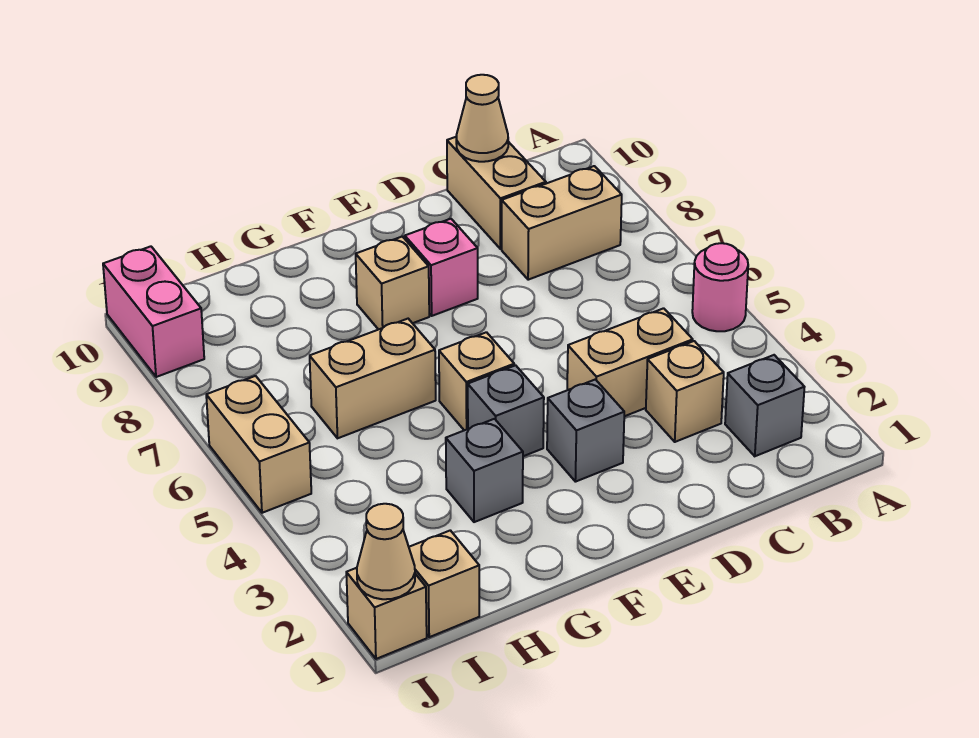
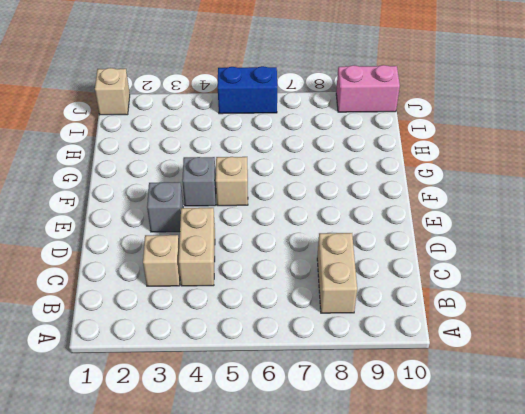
blue brick J5:J6 level 1 -> tan brick J5:J6 level 1
none -> pink round brick A5 level 1
none -> grey brick B2 level 1
none -> tan brick C9:C10 level 1

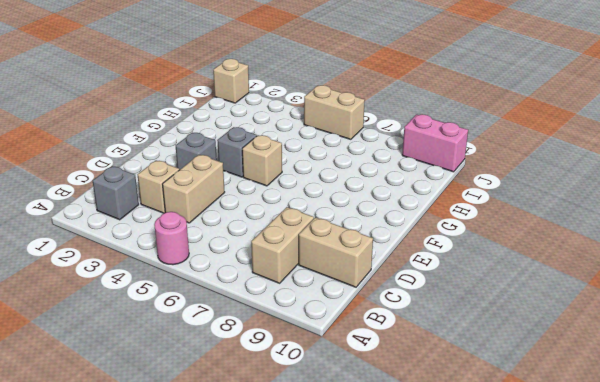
none -> pink brick E8 level 1
none -> tan brick F8 level 1
none -> grey brick G3 level 1

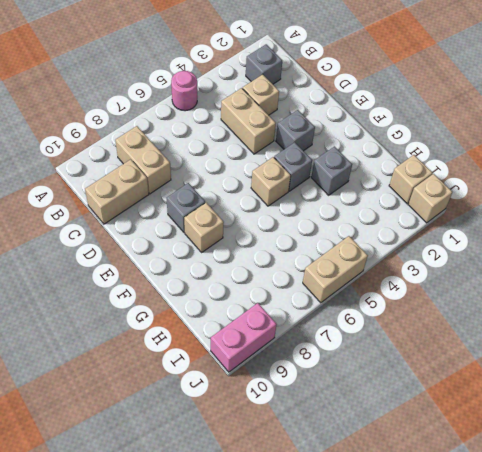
grey brick E8 level 1 -> pink brick E8 level 1
none -> tan brick G6:H6 level 1
none -> tan cone C10 level 2
none -> tan cone J1 level 2

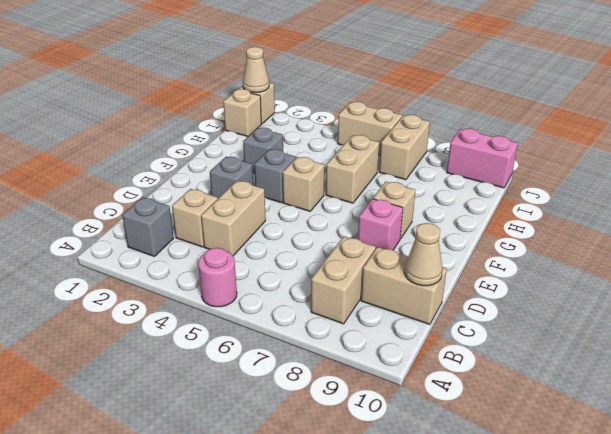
tan brick I7:J7 level 1 -> none

